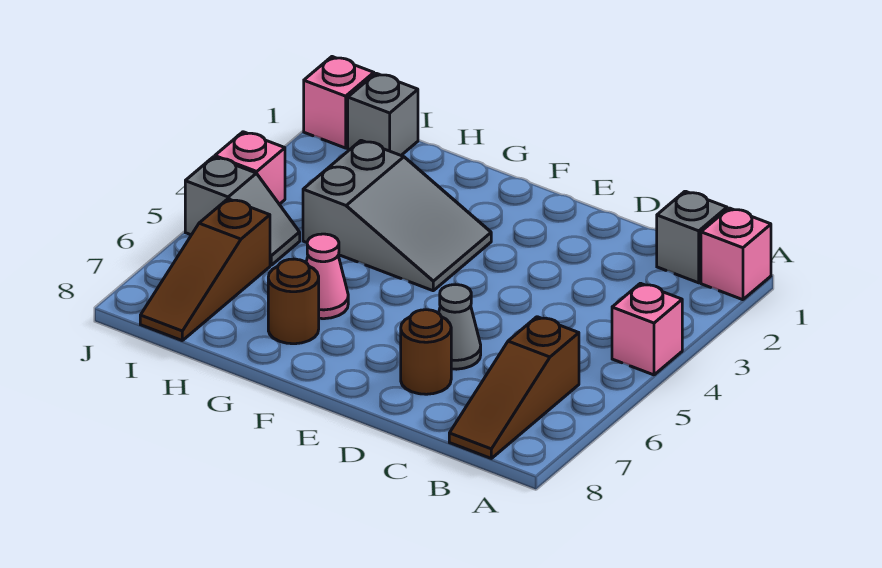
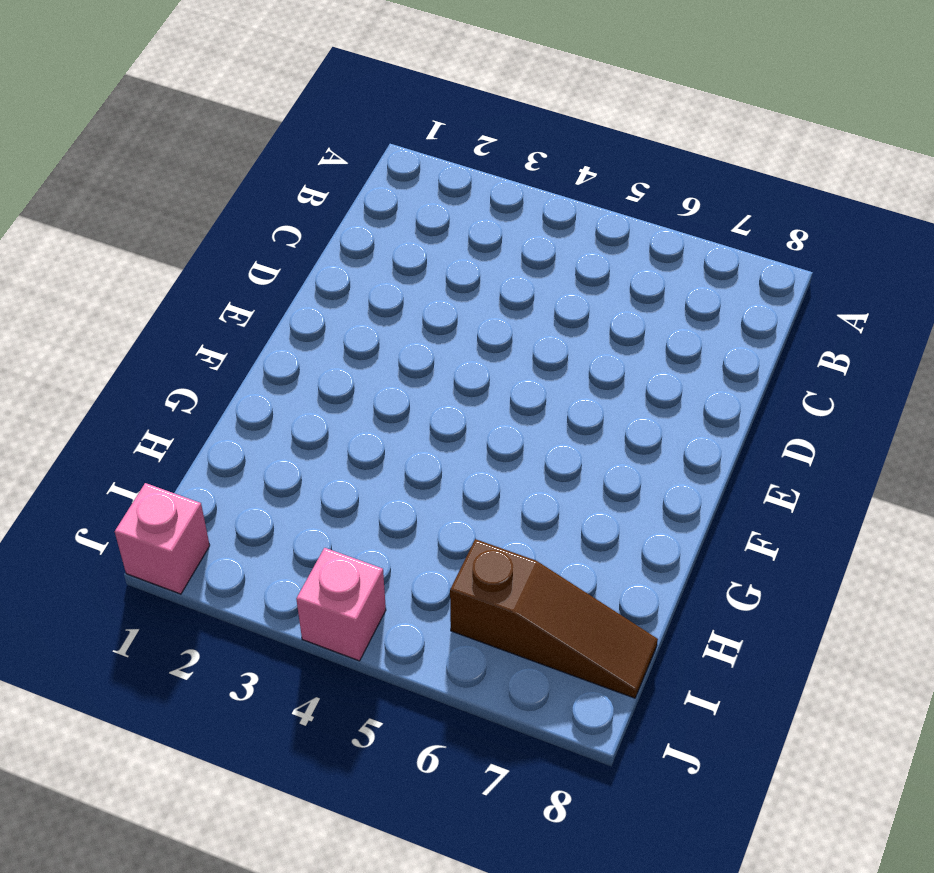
none -> pink brick A1 level 1
none -> pink brick A4 level 1
none -> grey brick B1 level 1

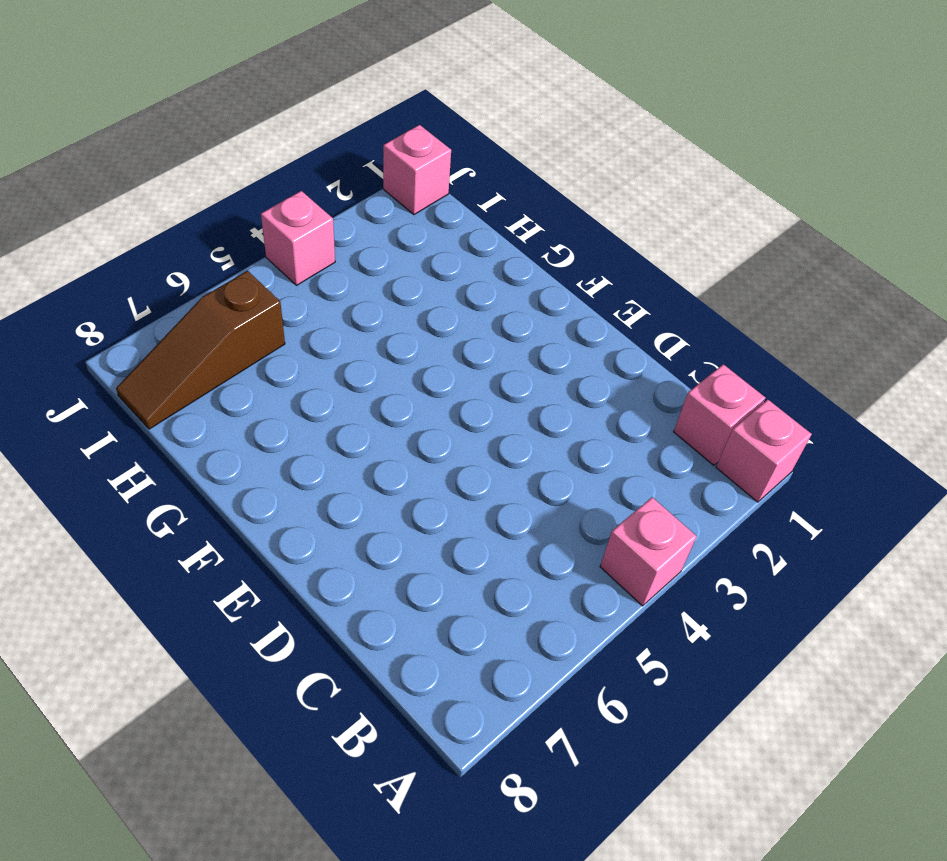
pink brick B1 level 1 -> grey brick B1 level 1
none -> brown slope B6:B8 level 1 top 6
none -> grey cone D6 level 1
none -> brown round brick D7 level 1

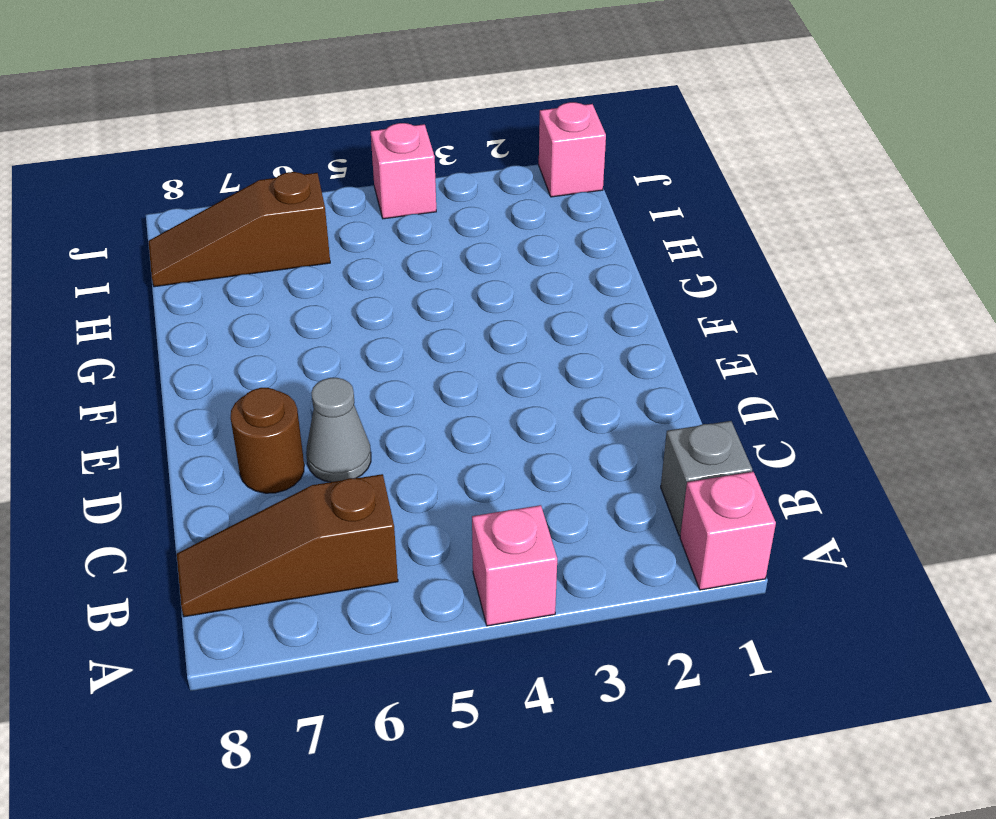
none -> grey slope F3:H4 level 1 top H
none -> pink cone G6 level 1
none -> brown round brick G7 level 1

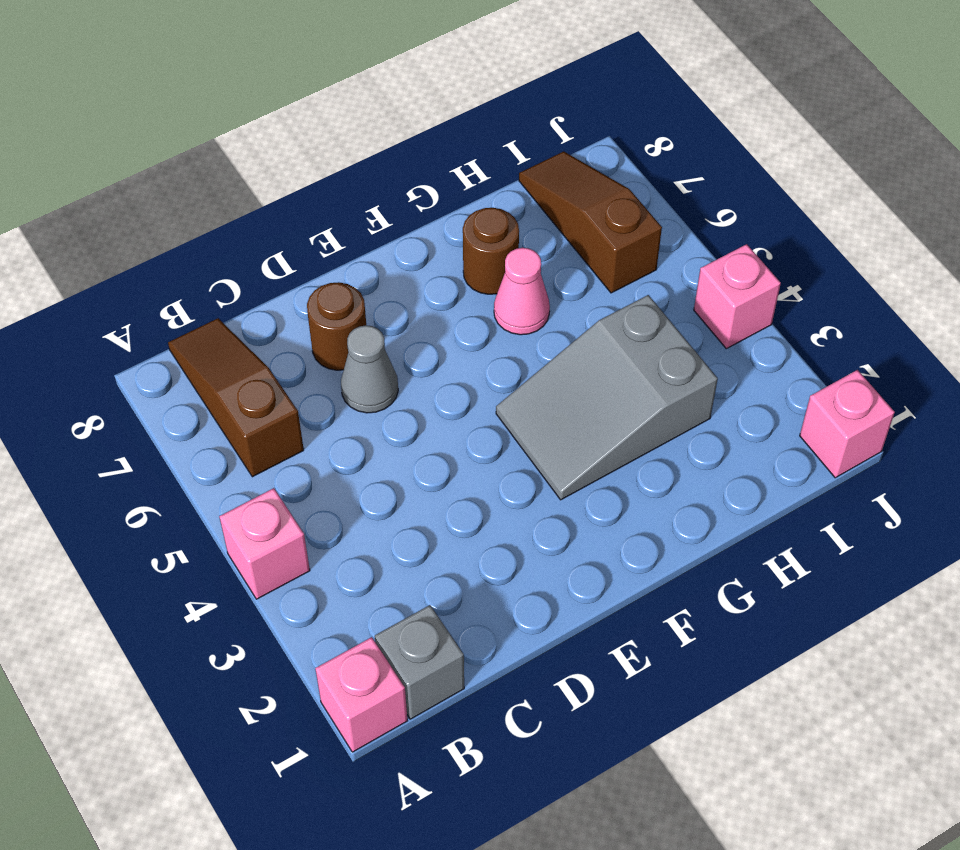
none -> grey brick I1 level 1
none -> grey slope I5:J5 level 1 top J

